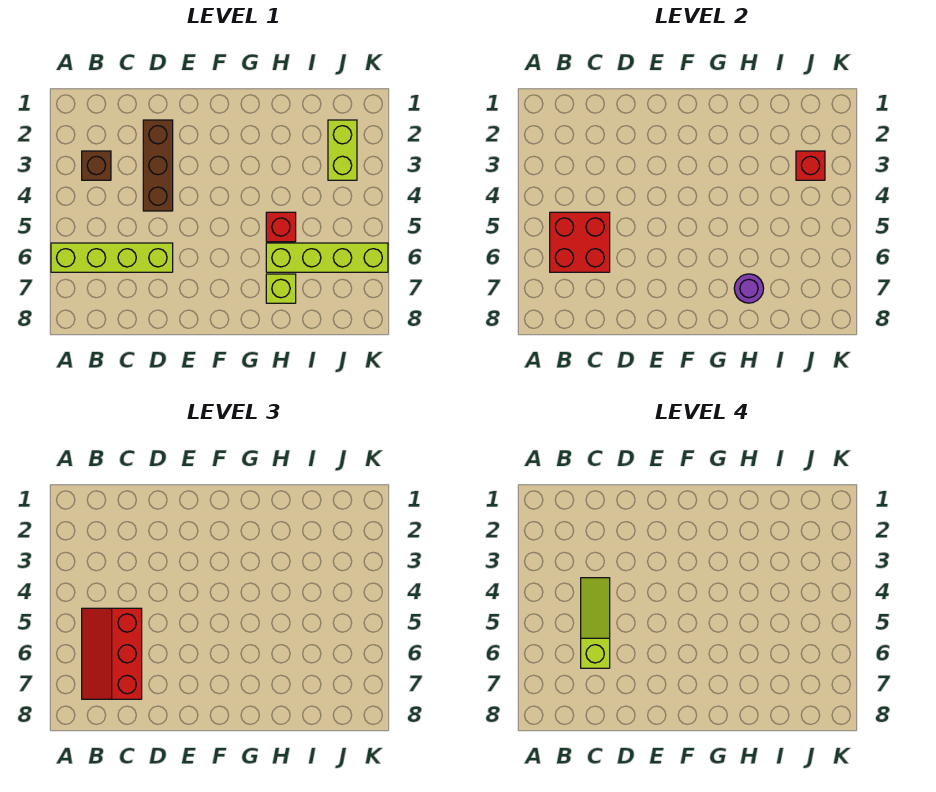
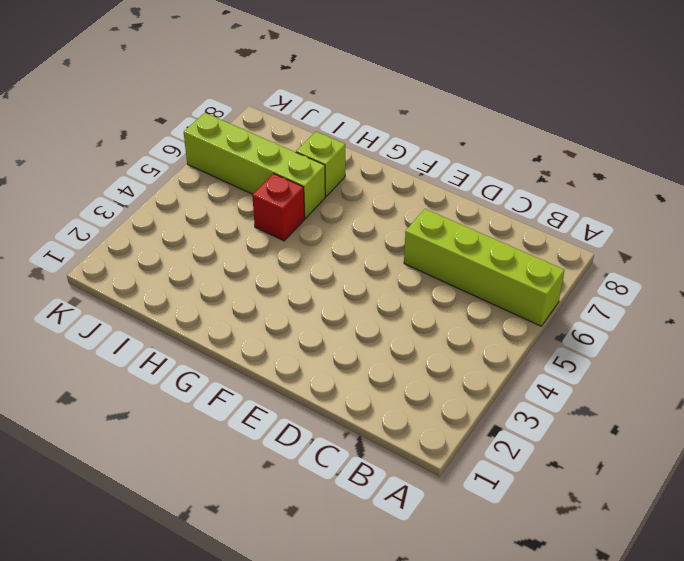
none -> brown brick B3 level 1
none -> brown brick D2:D4 level 1
none -> lime brick J2:J3 level 1

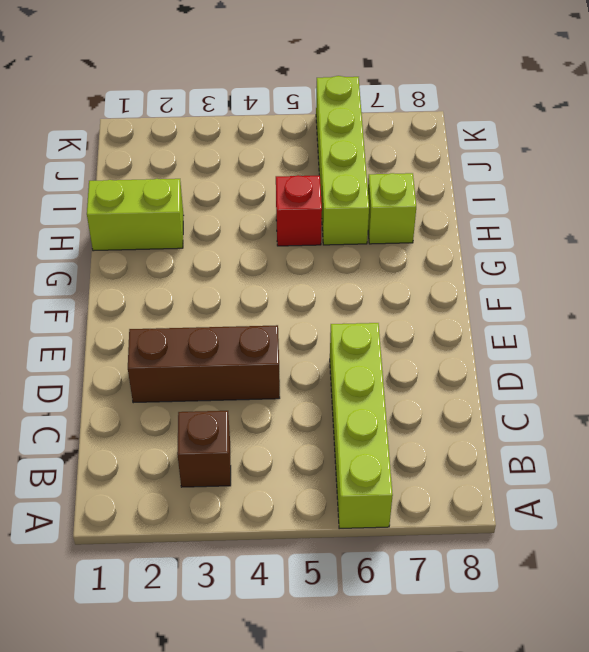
lime brick H1:H2 level 1 -> lime brick J2:J3 level 1
none -> red brick B5:C6 level 2
none -> purple round brick H7 level 2
none -> red brick J3 level 2

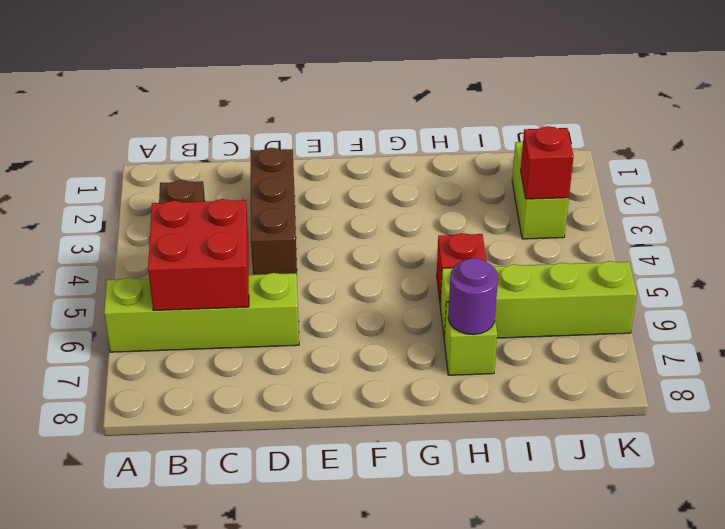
none -> red slope B5:C7 level 3 top C
none -> lime slope C4:C6 level 4 top 6

